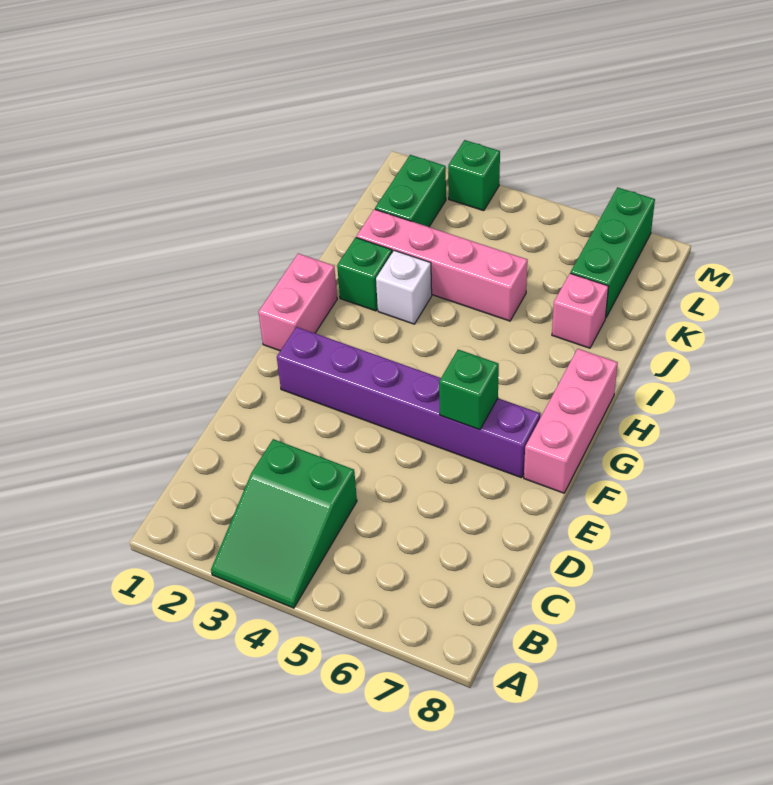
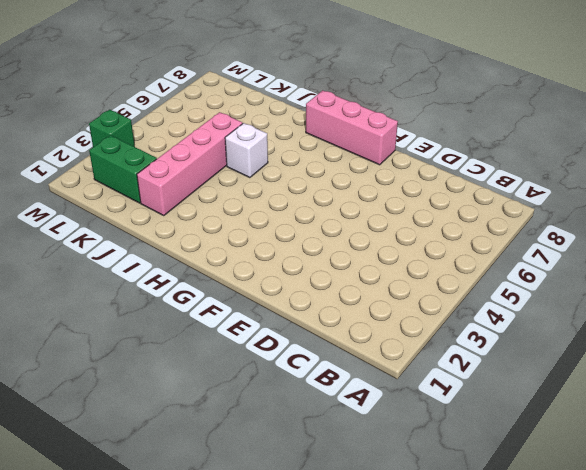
white brick I5 level 1 -> white brick I3 level 1
none -> green slope A3:C4 level 1 top C
none -> purple brick F2:F7 level 1
none -> pink brick G1:H1 level 1

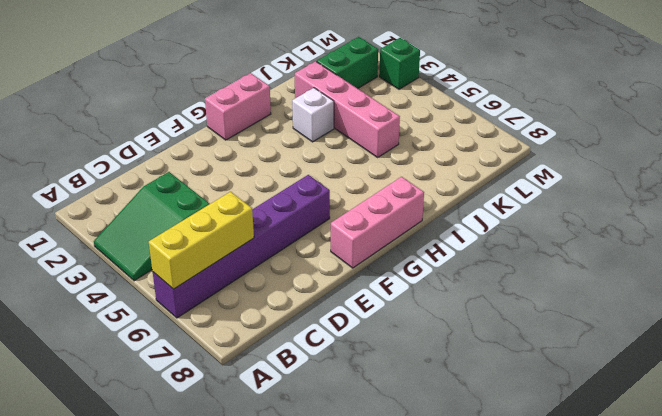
purple brick A6:F6 level 1 -> purple brick F2:F7 level 1
yellow brick A6:C6 level 2 -> none
none -> green brick I2 level 1
none -> pink brick J7 level 1
none -> green brick K7:M7 level 1

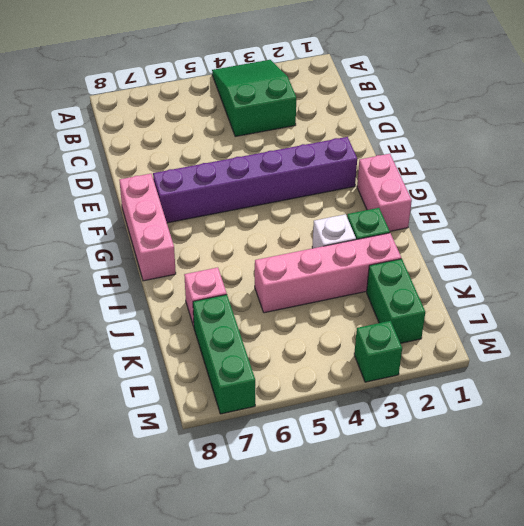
none -> green brick F6 level 2

